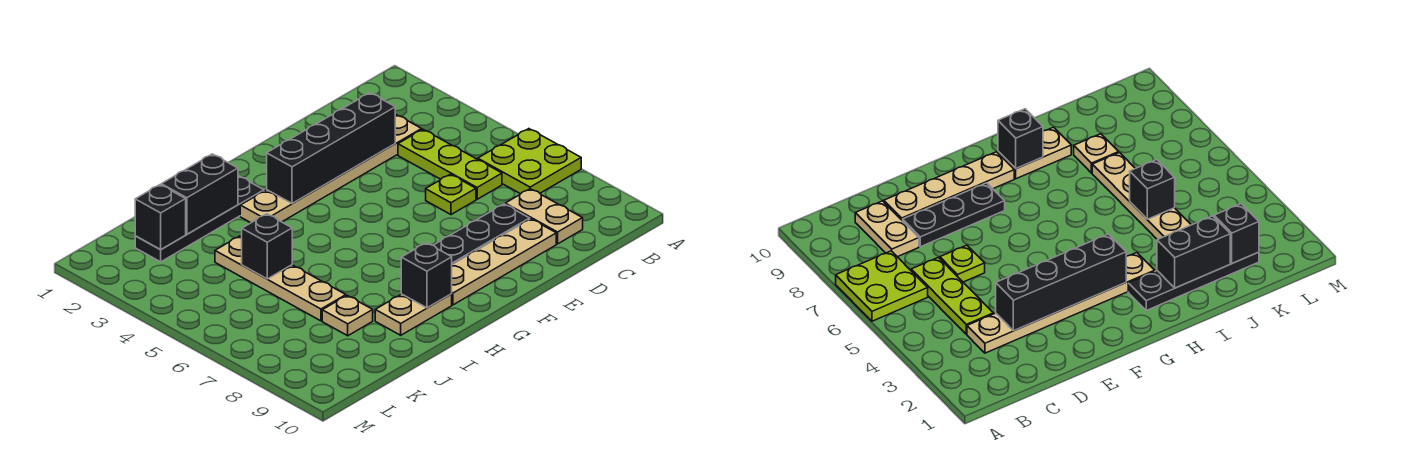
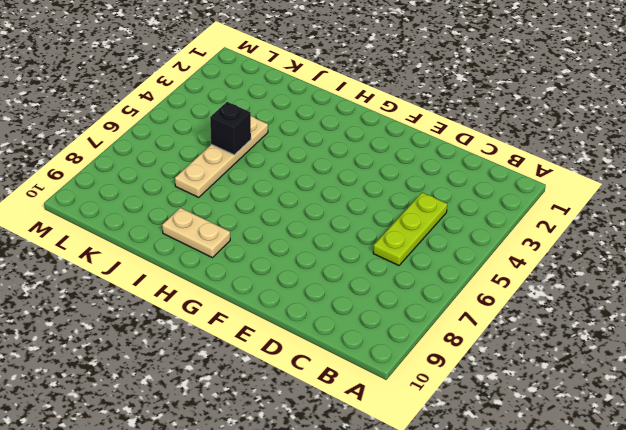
none -> lime plate A6:B7 level 1
none -> tan plate C3:H3 level 1
none -> tan plate C8:C9 level 1

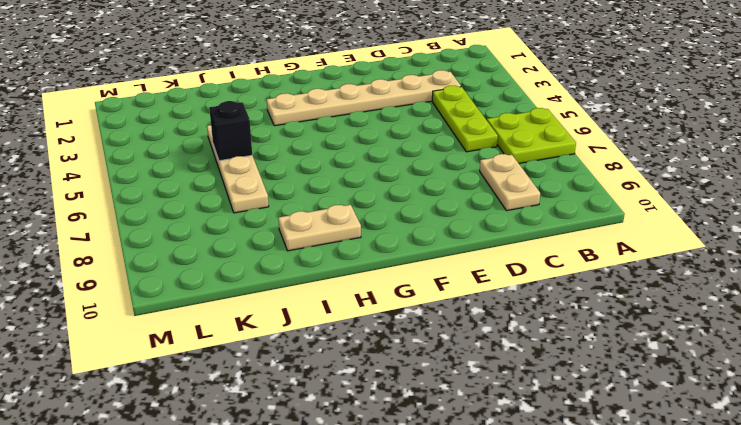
none -> lime plate D6 level 1
none -> black plate D8:F8 level 1
none -> tan plate D9:G9 level 1

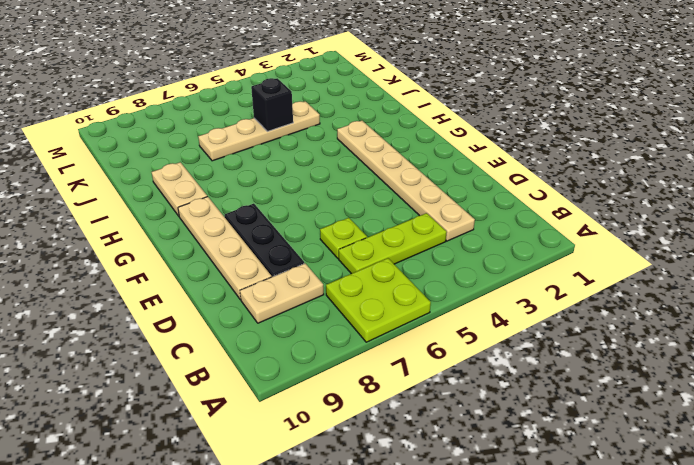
none -> black plate H2:K2 level 1
none -> tan plate J8 level 1
none -> black brick D3:G3 level 2

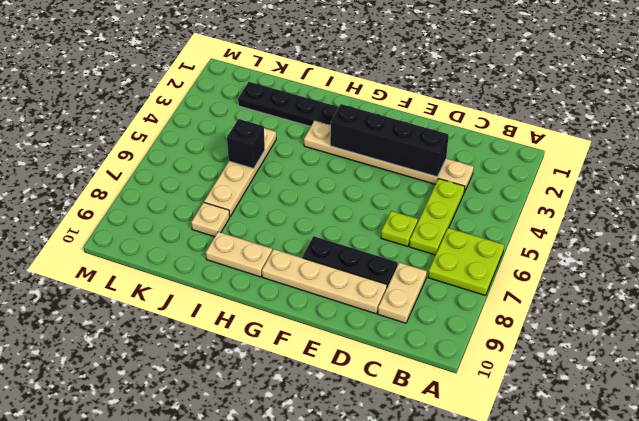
none -> black brick H9 level 2
none -> black brick I2:J2 level 2
none -> black brick K2 level 2

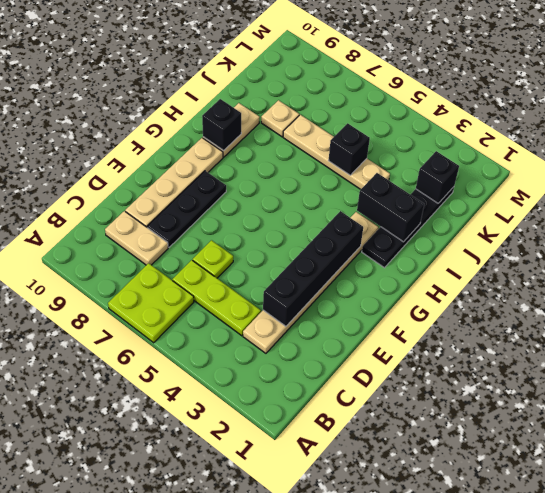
black brick I2:I3 level 2 -> black brick I2:J2 level 2

